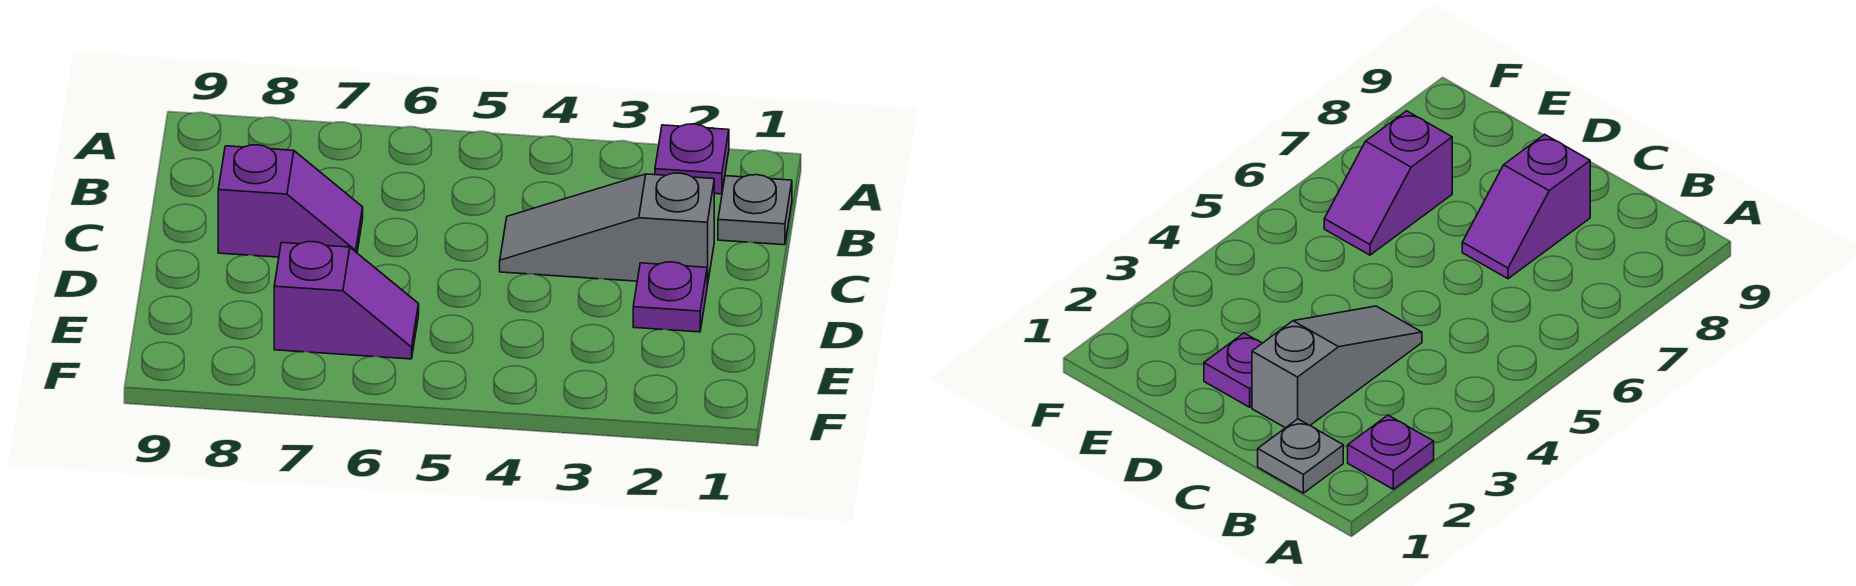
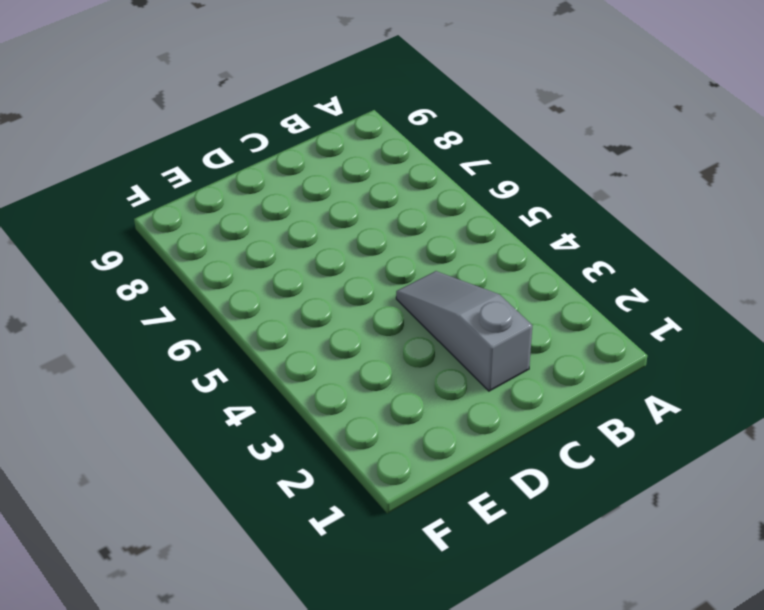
none -> purple plate A2 level 1
none -> grey plate B1 level 1

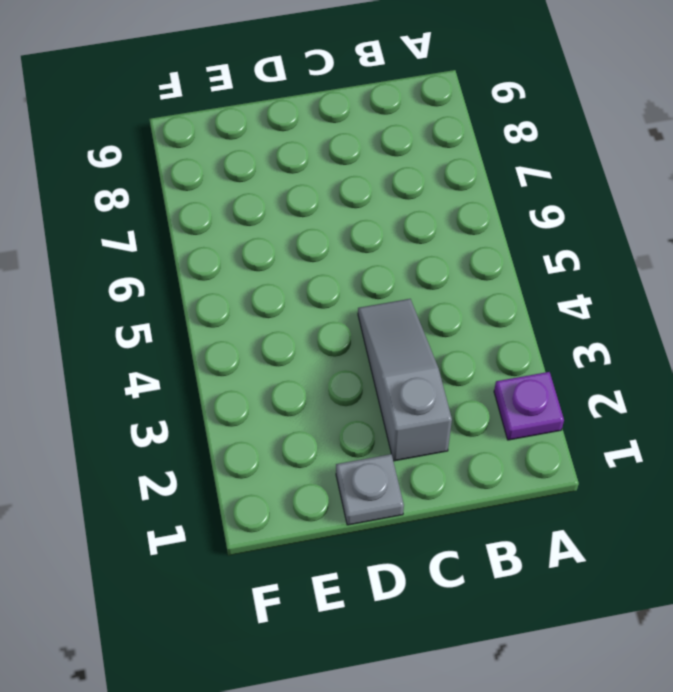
grey plate D1 level 1 -> grey plate B1 level 1
none -> purple slope C7:C8 level 1 top 8
none -> purple plate D2 level 1

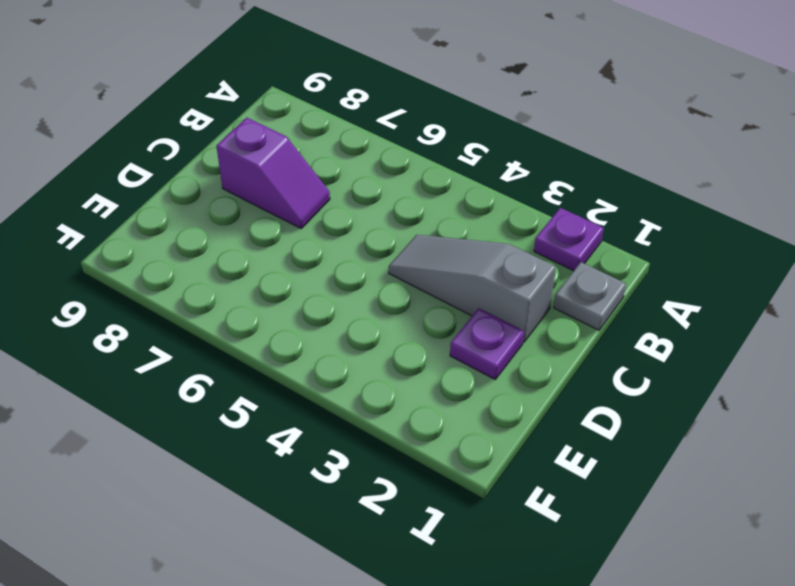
none -> purple slope E6:E7 level 1 top 7

